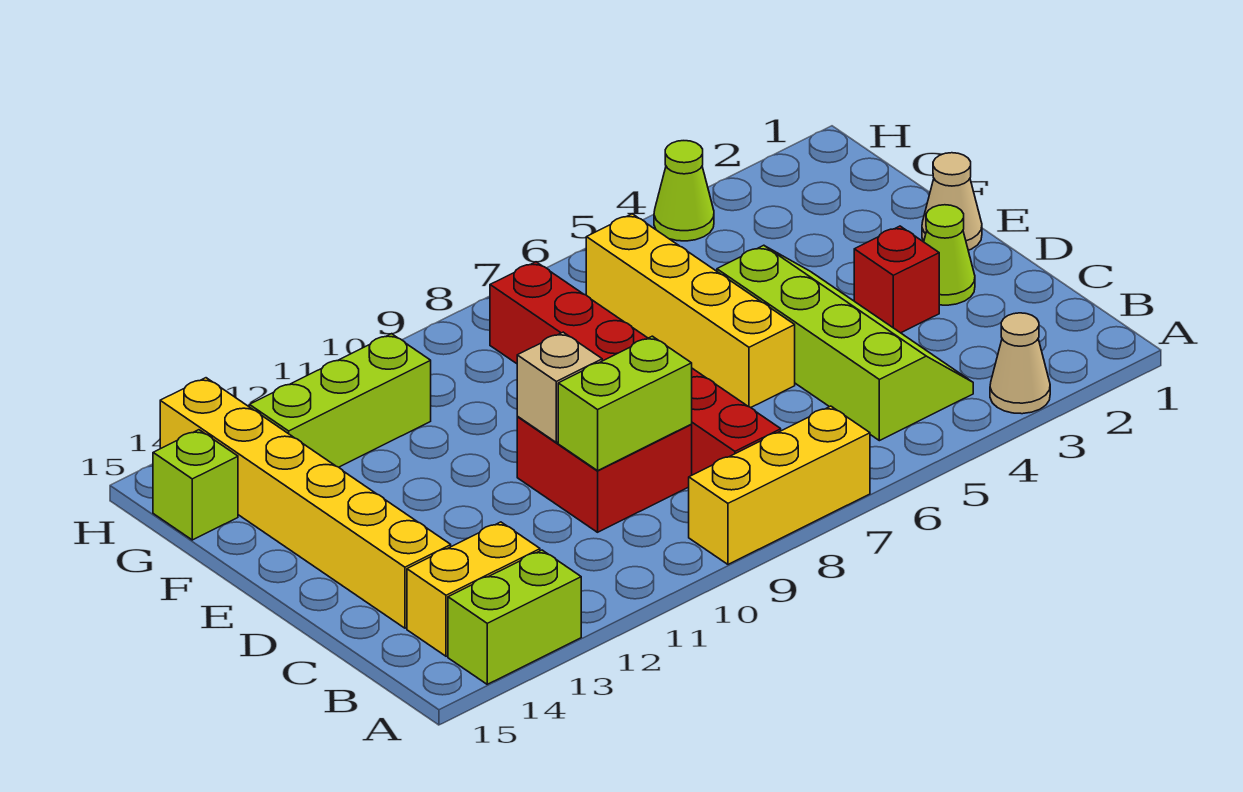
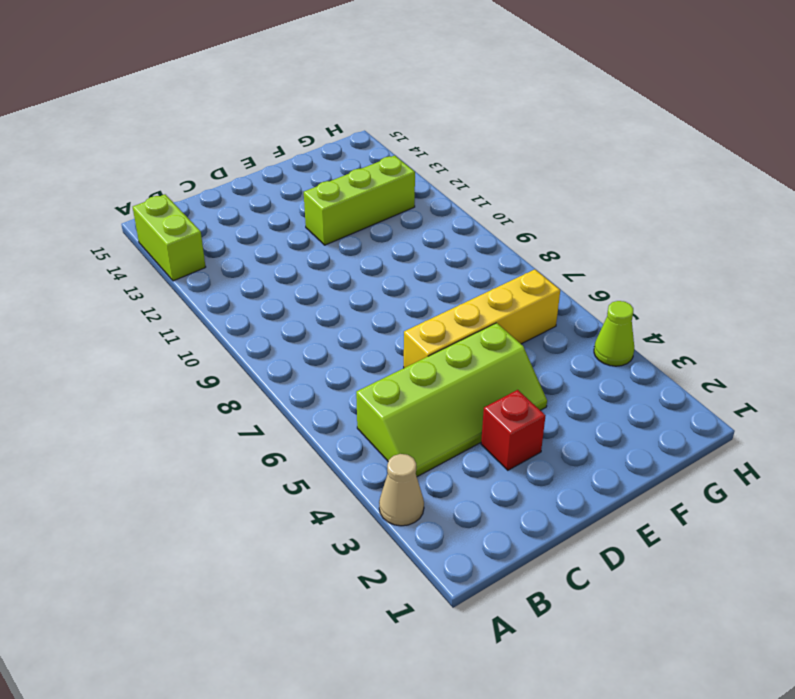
lime brick E12:G12 level 1 -> lime brick G11:G13 level 1
none -> yellow brick A7:A9 level 1
none -> red brick B8:G8 level 1
none -> yellow brick B13:B14 level 1

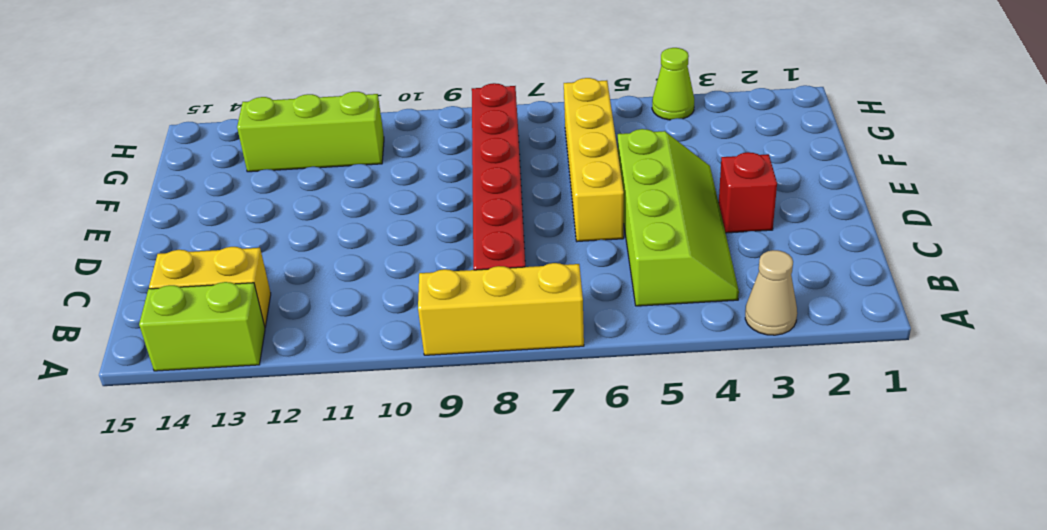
none -> red brick C9:D10 level 1
none -> yellow brick C14:H14 level 1
none -> lime cone D2 level 1

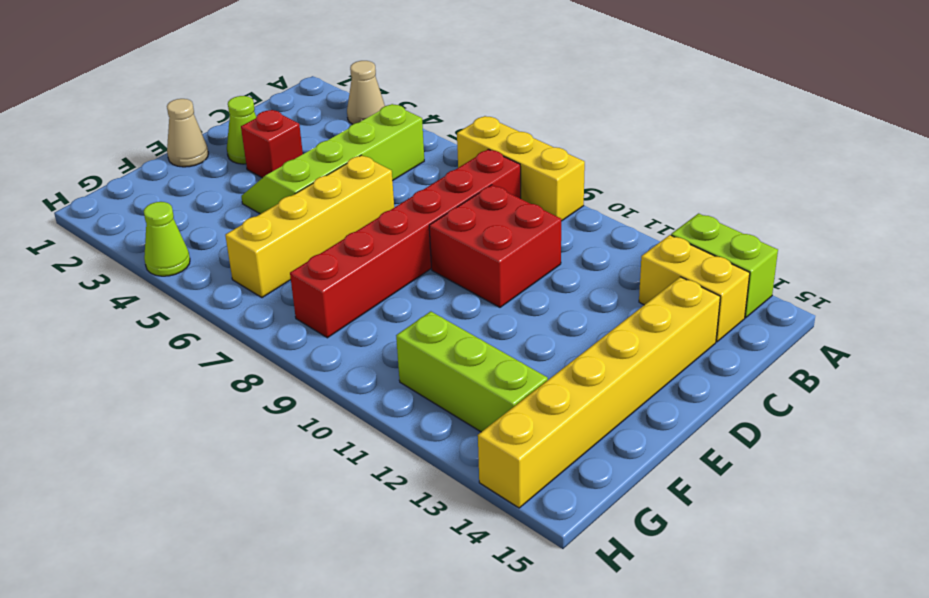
none -> lime brick G15 level 1
none -> lime brick C9:C10 level 2
none -> tan brick D10 level 2

